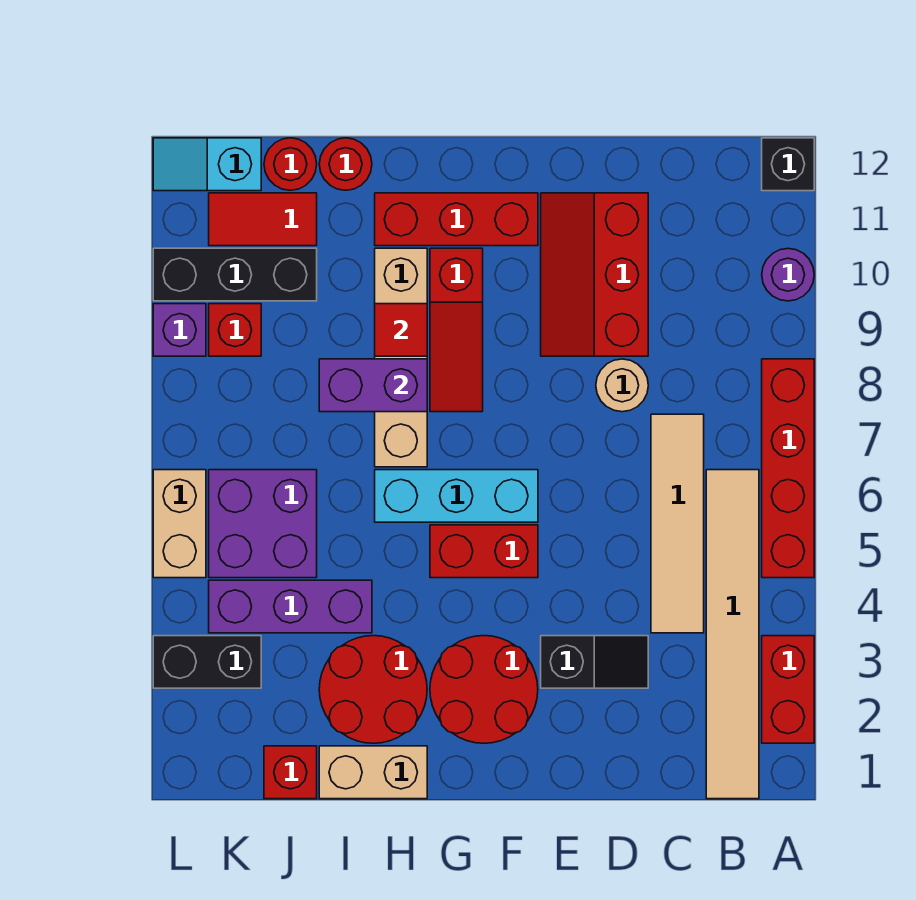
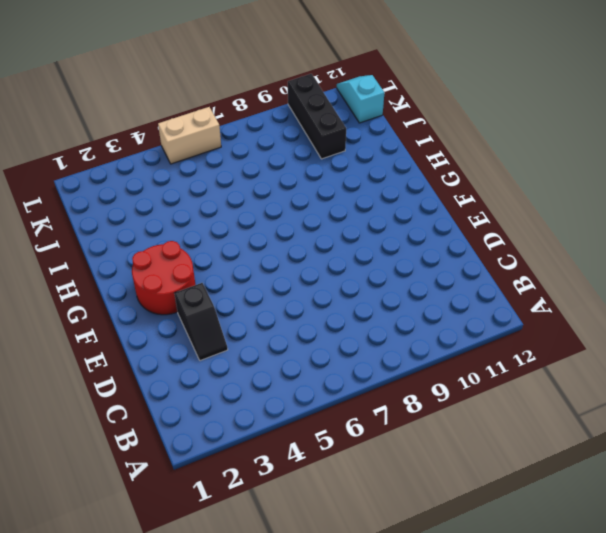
none -> red brick A2:A3 level 1
none -> red brick A5:A8 level 1
none -> purple round brick A10 level 1
none -> black brick A12 level 1

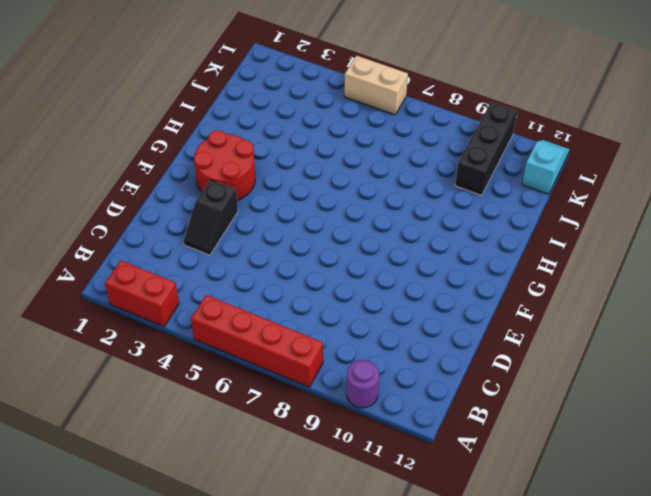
none -> black brick A12 level 1
none -> tan tile B1:B6 level 1
none -> tan tile C4:C7 level 1
none -> tan round brick D8 level 1

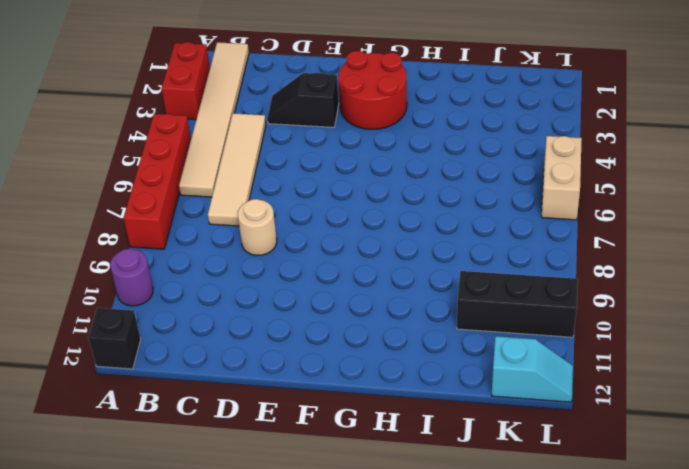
none -> red slope D9:E11 level 1 top D
none -> red brick F5:G5 level 1
none -> cyan brick F6:H6 level 1
none -> red brick F11:H11 level 1

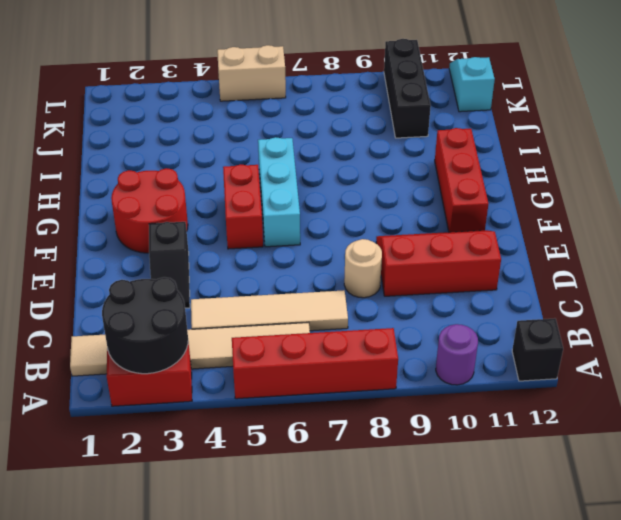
black round brick A2:B3 level 2 -> none
none -> red slope G8:G10 level 1 top 10
none -> tan brick H1:I1 level 1
none -> red round brick H2:I3 level 1
none -> tan brick H7:H10 level 1

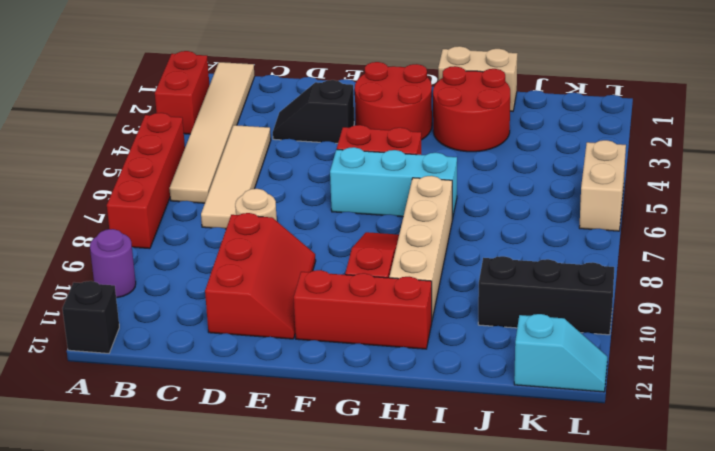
none -> purple brick I4:K4 level 1
none -> red round brick I12 level 1
none -> red brick J1 level 1
none -> purple brick J5:K6 level 1

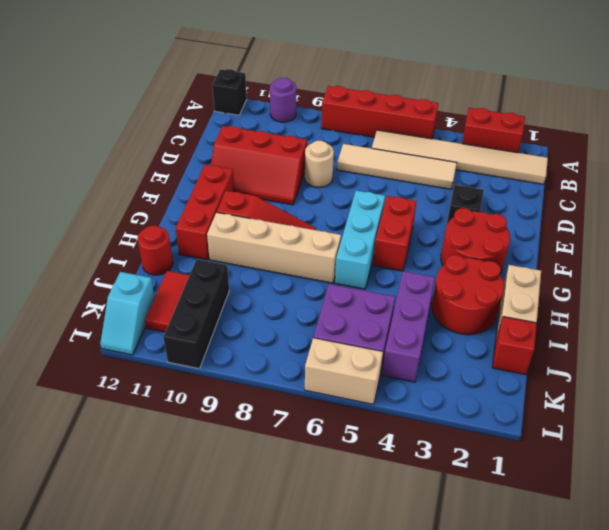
none -> red round brick J12 level 1
none -> black brick K3:L3 level 1
none -> red brick K9 level 1
none -> purple brick L9 level 1

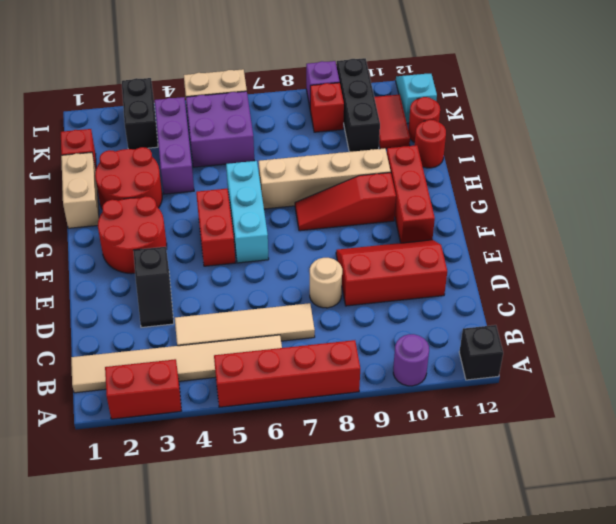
none -> purple brick H8:I8 level 2
none -> red tile H9 level 2

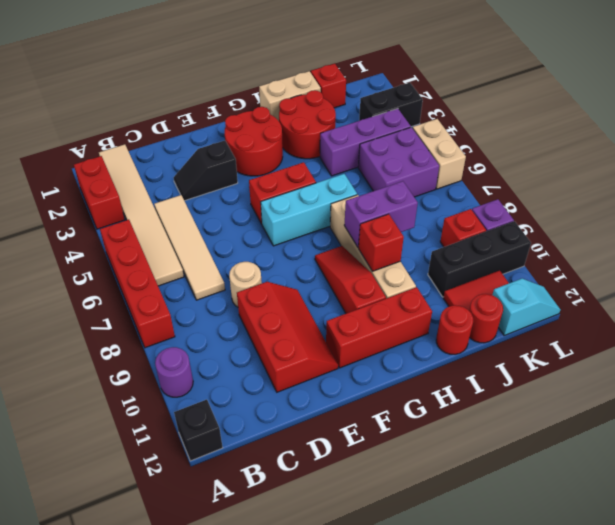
red brick H9 level 2 -> red tile H9 level 2

